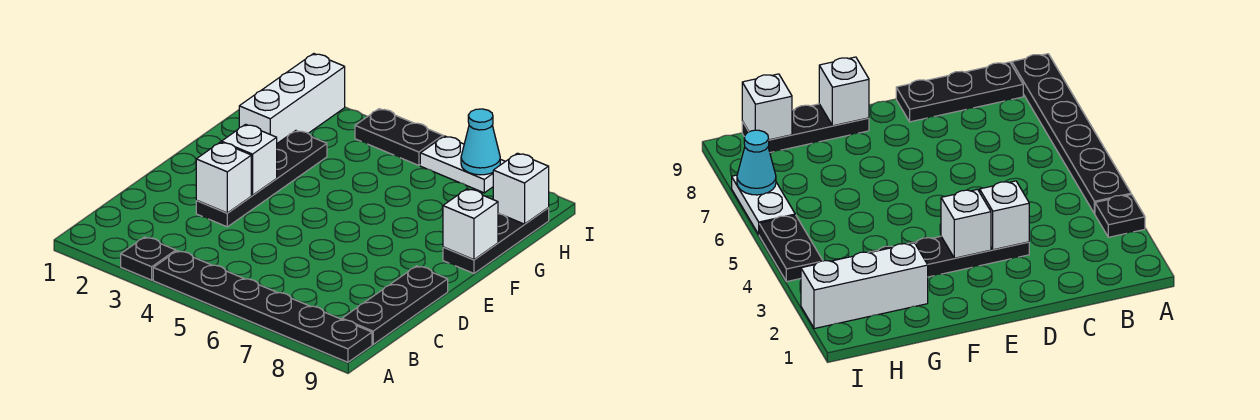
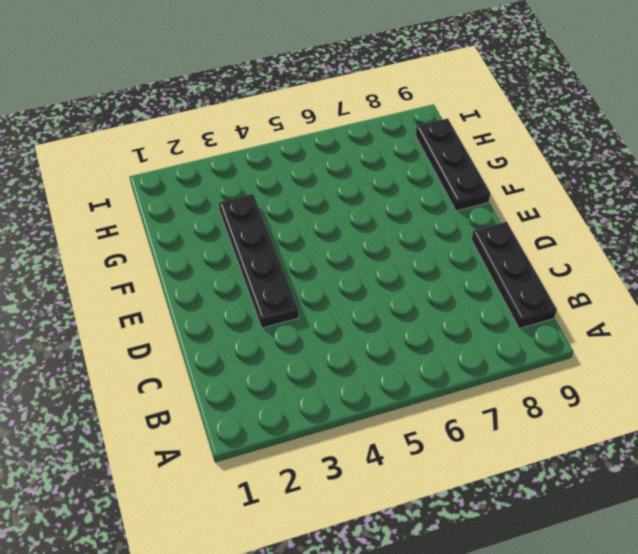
none -> black plate A3 level 1
none -> black plate A4:A9 level 1
none -> white brick G2:I2 level 1

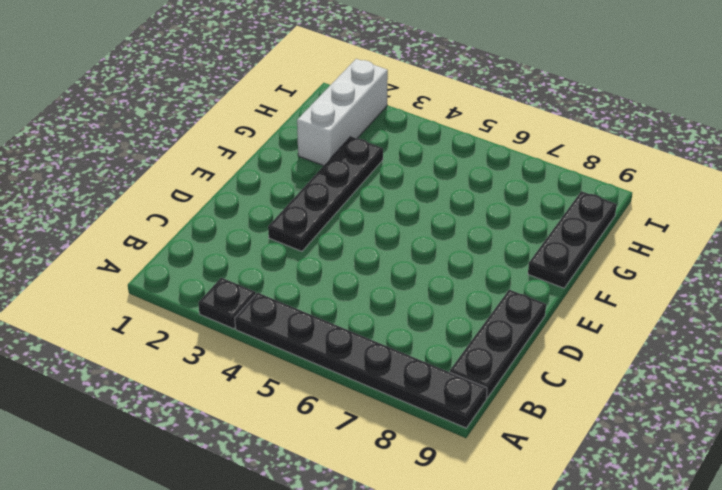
none -> black plate I4:I5 level 1
none -> white plate I6:I7 level 1
none -> white brick D3 level 2

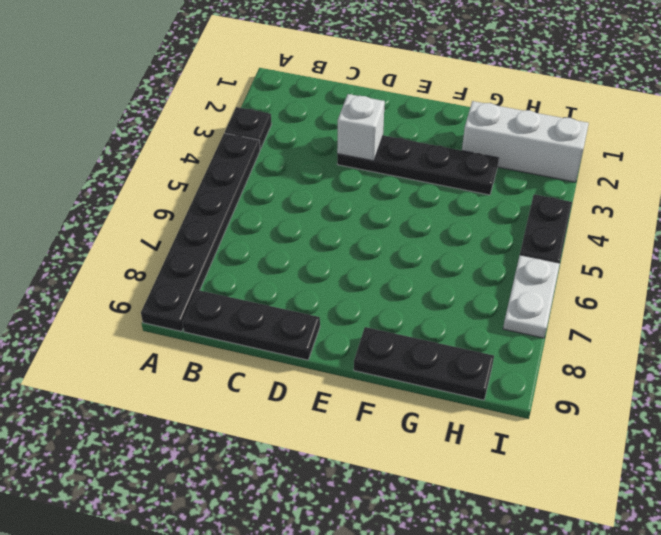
none -> white brick E3 level 2
none -> white brick F9 level 2
none -> white brick H9 level 2

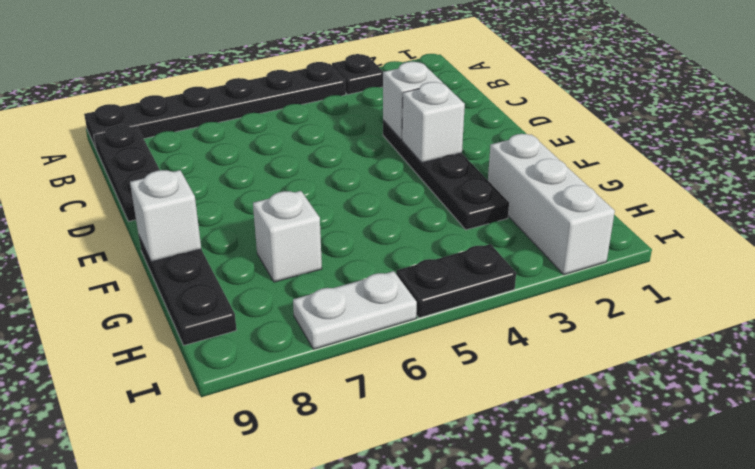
white brick G7 level 1 -> white brick H9 level 2
none -> cyan cone I7 level 2

